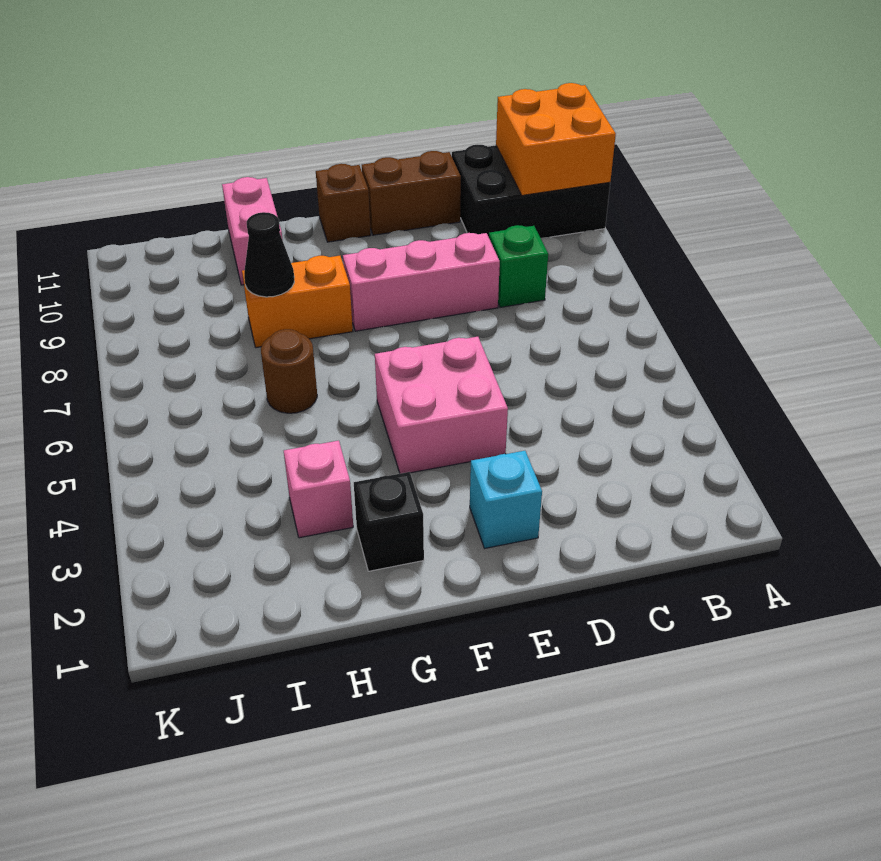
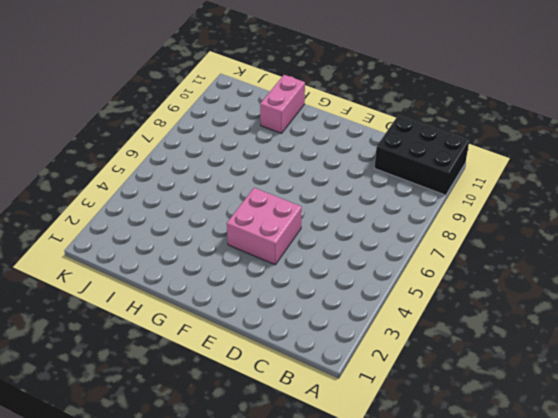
none -> green brick C8 level 1
none -> pink brick D8:F8 level 1
none -> brown brick D11:E11 level 1

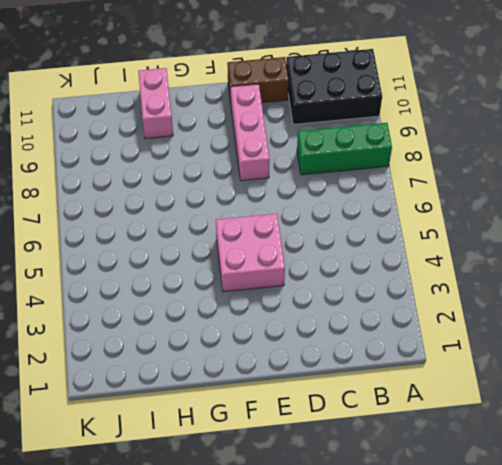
green brick A8:C8 level 1 -> green brick C8 level 1
pink brick E8:E10 level 1 -> pink brick D8:F8 level 1
none -> cyan brick E2 level 1
none -> brown brick F11 level 1
none -> black brick G2 level 1

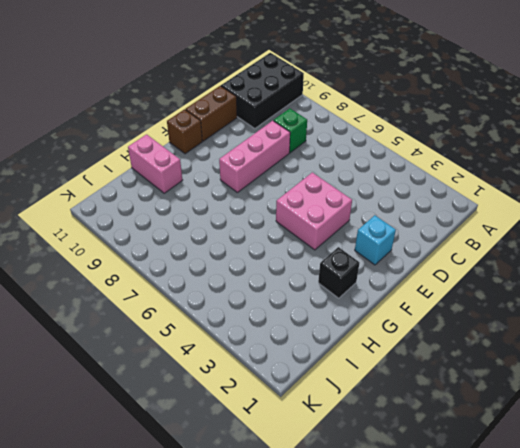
none -> orange brick G8:H8 level 1
none -> pink brick H3 level 1
none -> brown round brick H6 level 1

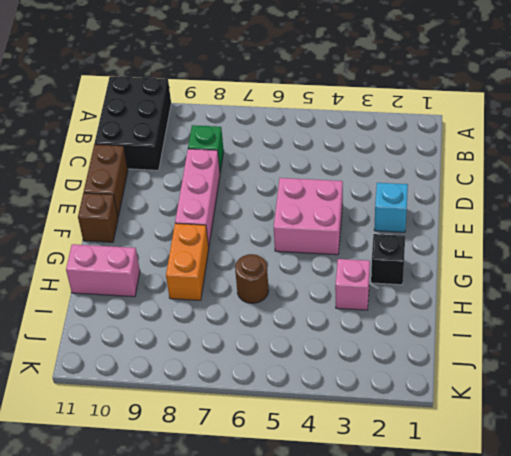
none -> orange brick A10:B11 level 2
none -> black cone H8 level 2

